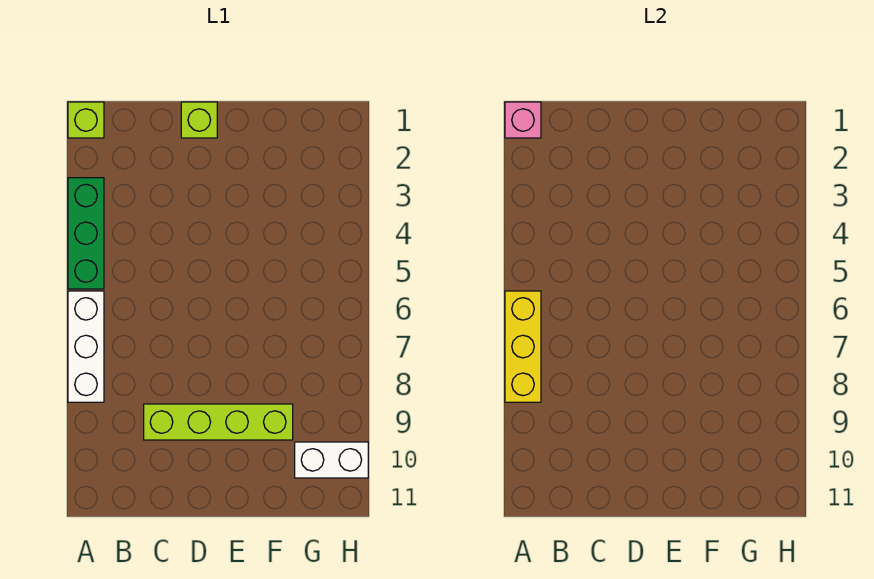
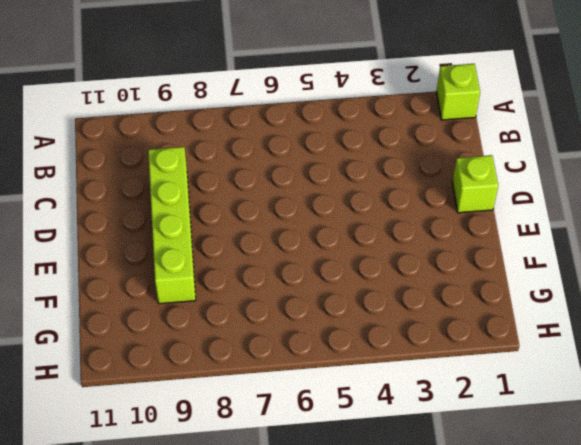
none -> green brick A3:A5 level 1
none -> white brick A6:A8 level 1

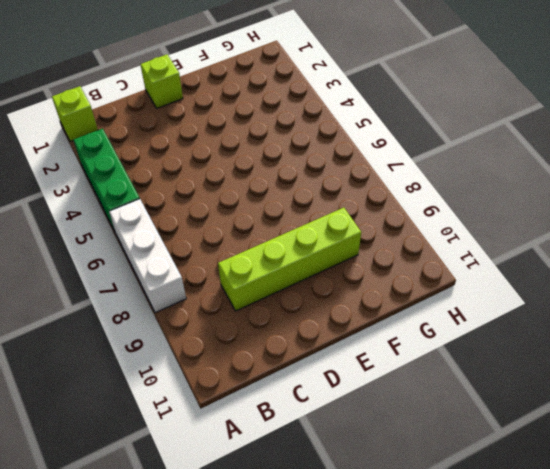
none -> white brick G10:H10 level 1
none -> pink brick A1 level 2

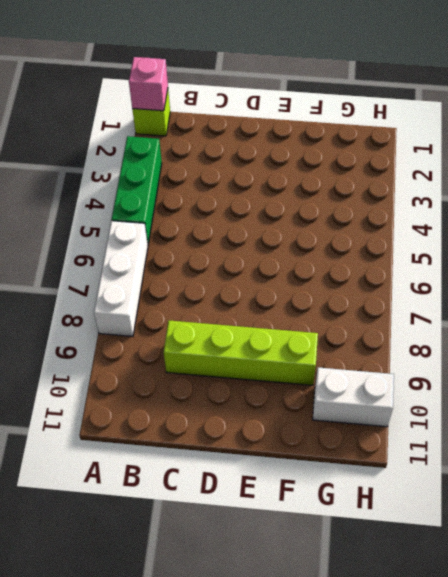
none -> lime brick D1 level 1
none -> yellow brick A6:A8 level 2

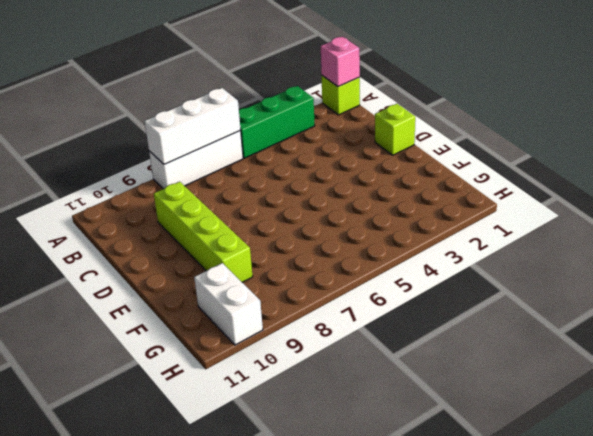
white brick A6:A8 level 2 -> yellow brick A6:A8 level 2

